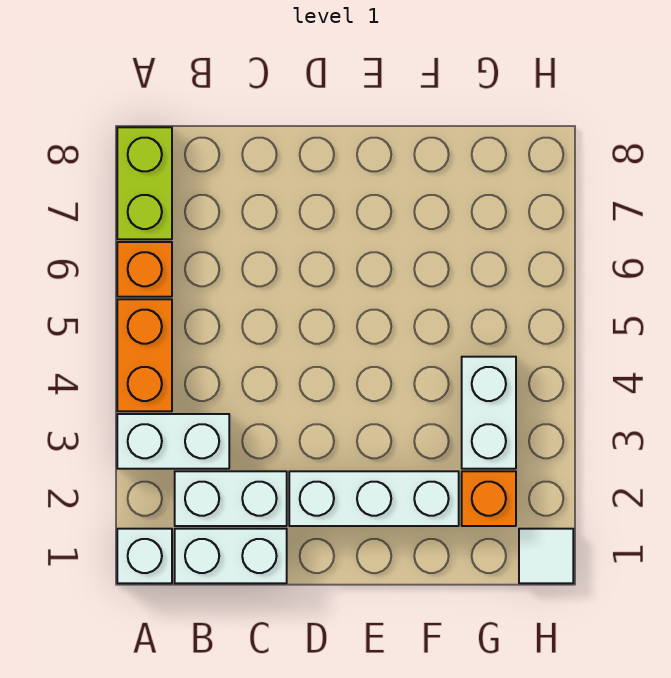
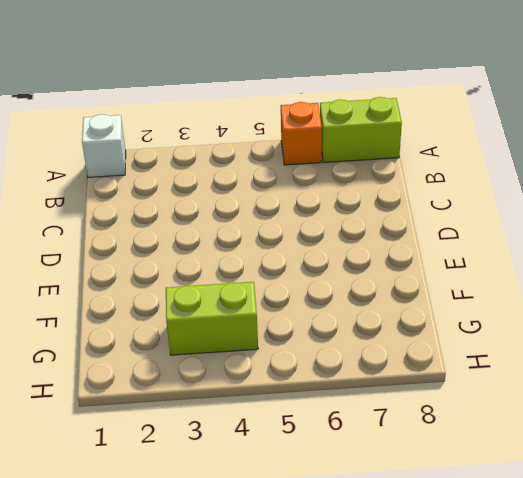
lime brick G3:G4 level 1 -> white brick G3:G4 level 1
none -> white brick A3:B3 level 1
none -> orange brick A4:A5 level 1

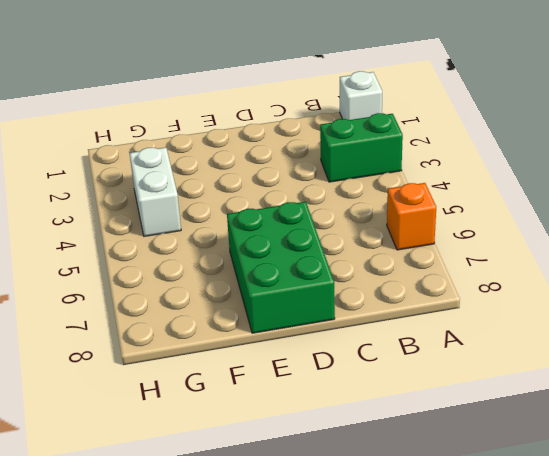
green brick A3:B3 level 1 -> white brick A3:B3 level 1
green brick D6:E8 level 1 -> none
none -> orange brick A4:A5 level 1
none -> lime brick A7:A8 level 1

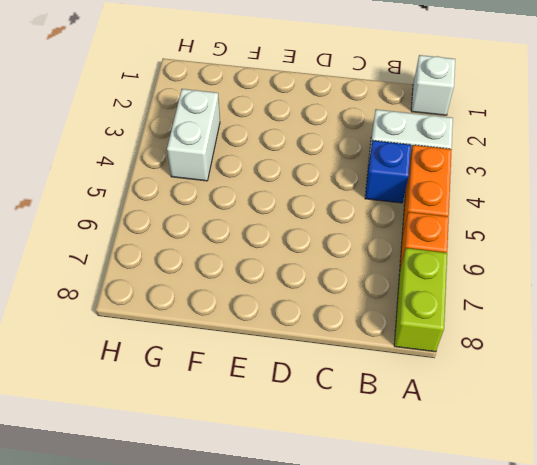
blue brick B4 level 1 -> none
none -> white brick B1:C1 level 1
none -> white brick B2:C2 level 1

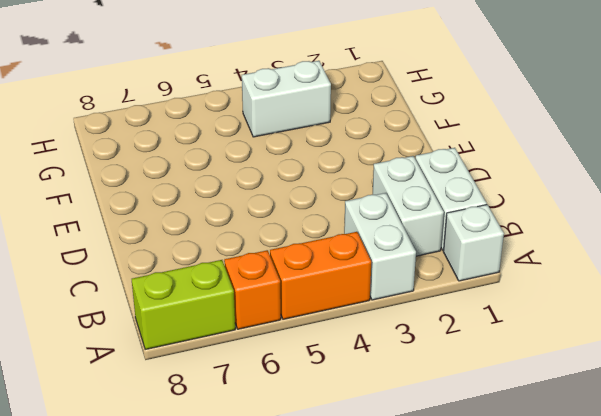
none -> white brick D2:F2 level 1
none -> orange brick G2 level 1

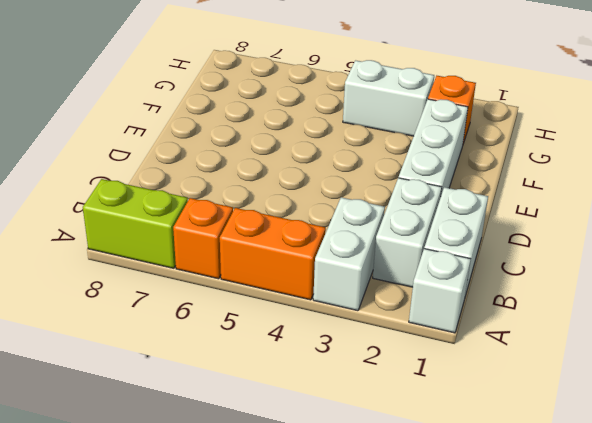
none -> white tile H1 level 1

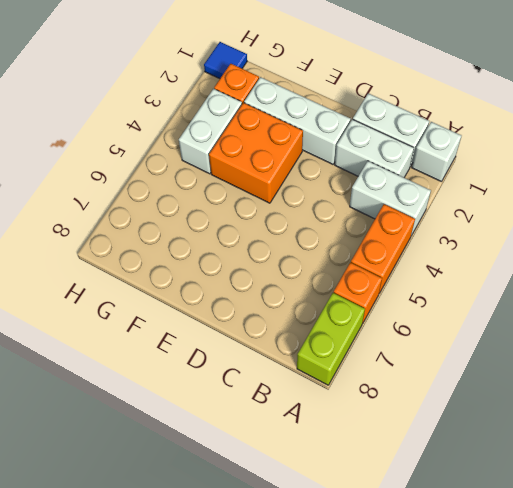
orange brick E3:F4 level 1 -> none
blue tile H1 level 1 -> white tile H1 level 1

